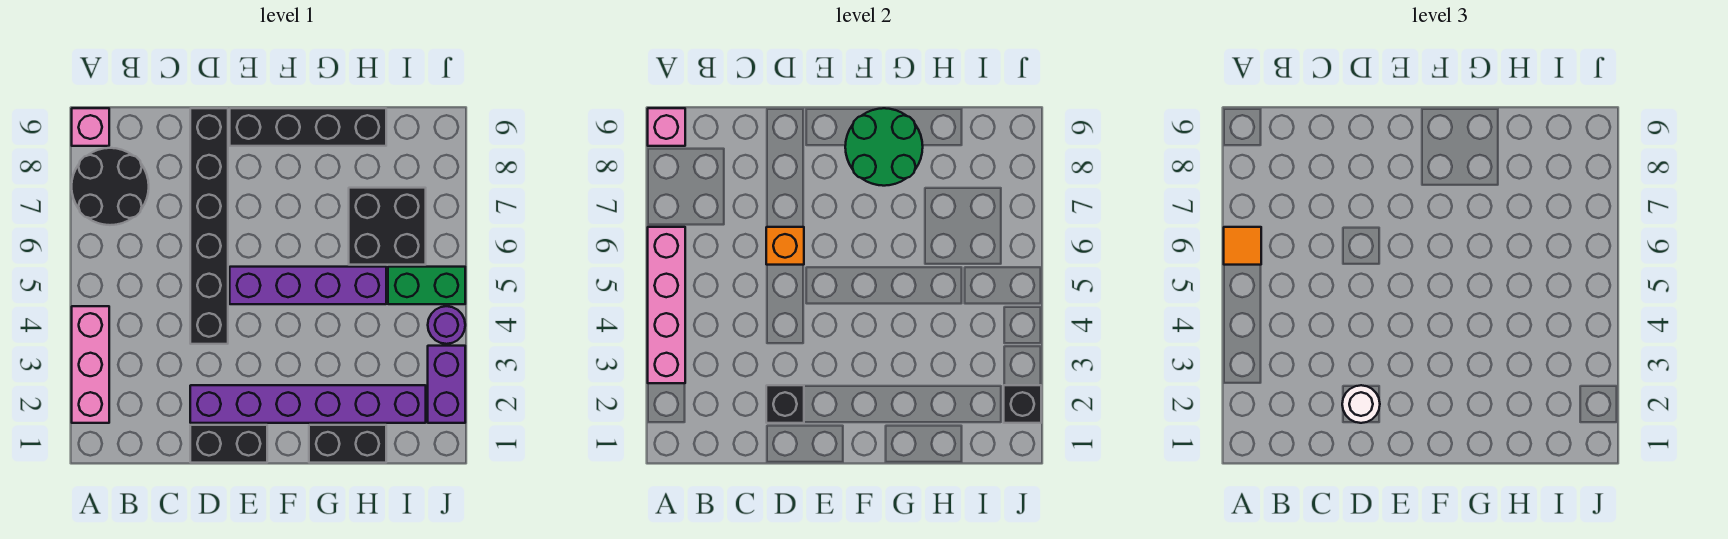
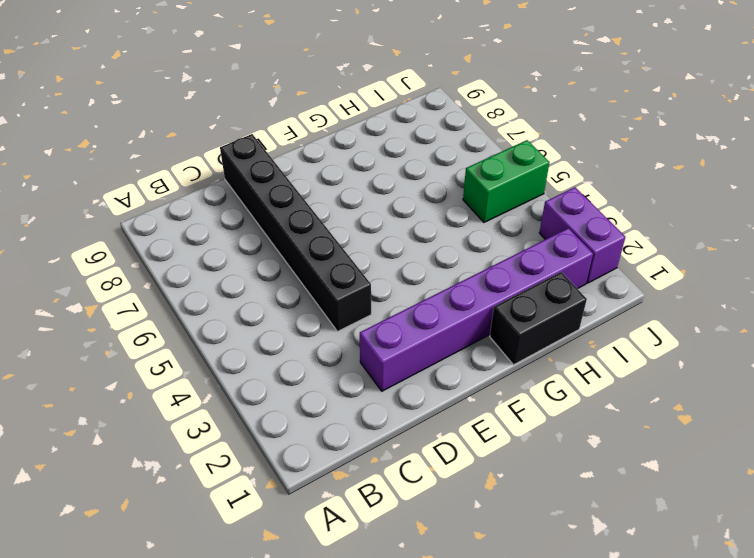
none -> pink brick A2:A4 level 1
none -> black round brick A7:B8 level 1
none -> pink brick A9 level 1

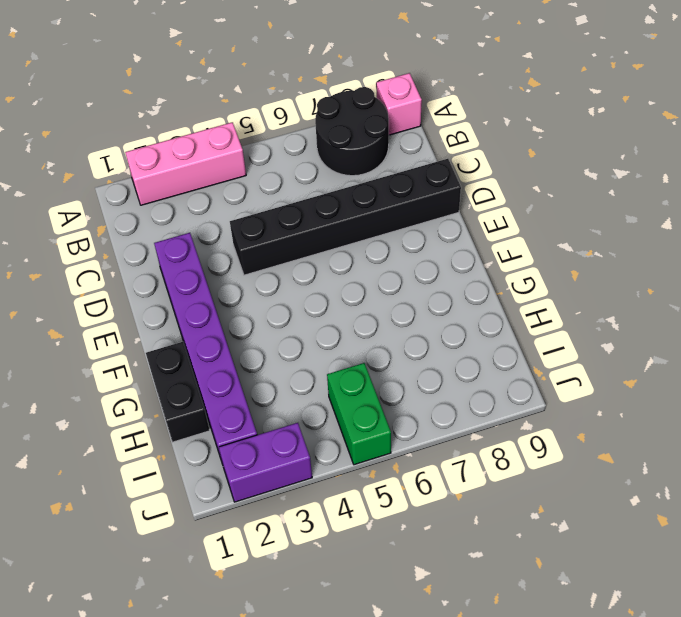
none -> black brick D1:E1 level 1
none -> purple brick E5:H5 level 1
none -> black brick E9:H9 level 1

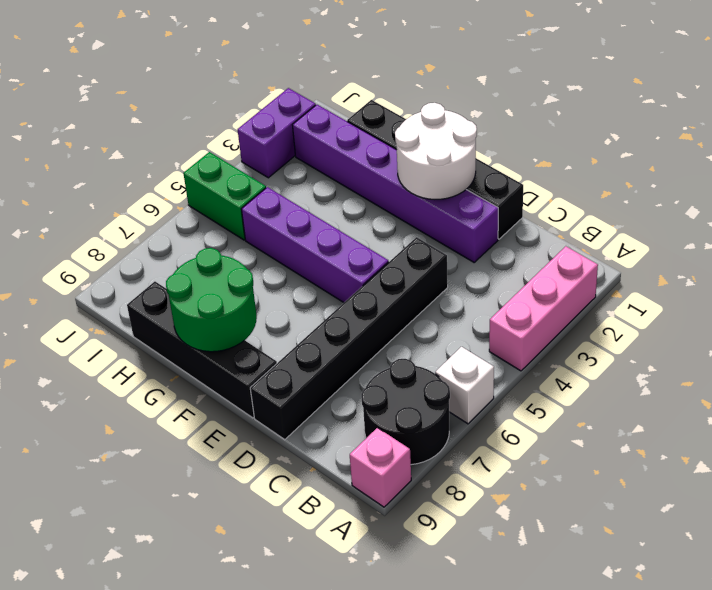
white brick A6 level 1 -> none
white round brick E1:F2 level 2 -> none
none -> black brick H6:I7 level 1
none -> purple round brick J4 level 1
none -> pink brick A3:A6 level 2

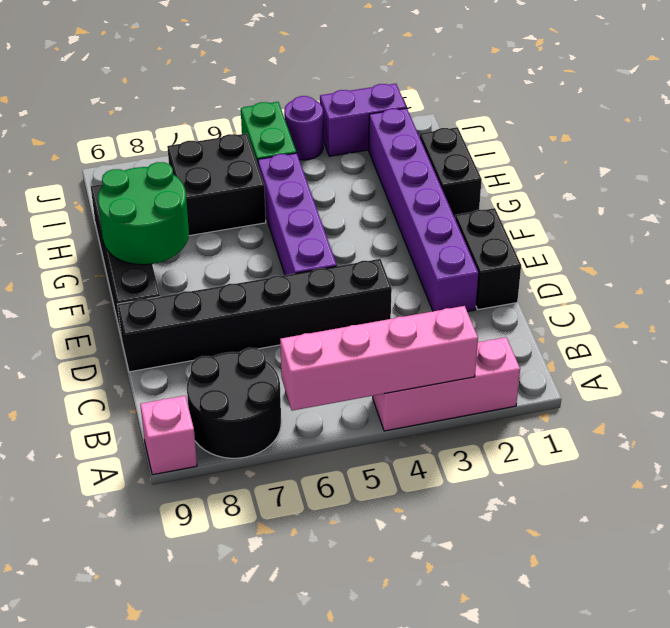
none -> pink brick A9 level 2
none -> black brick D2 level 2
none -> orange brick D6 level 2

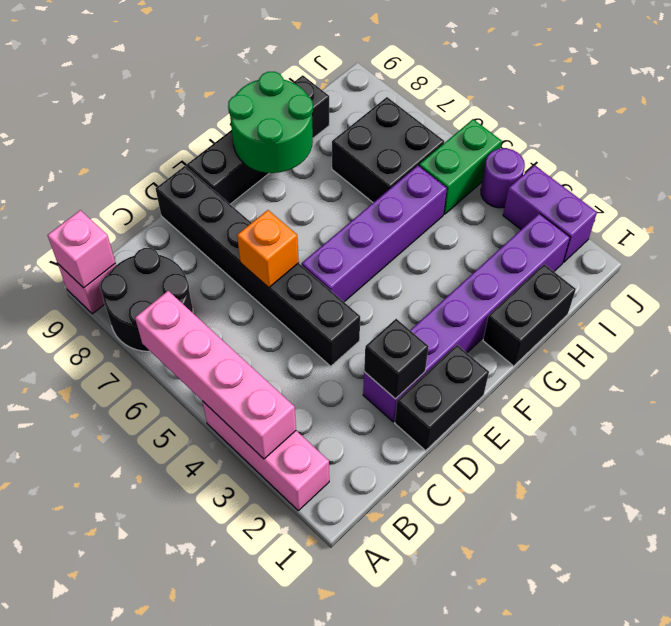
none -> black brick J2 level 2
none -> orange tile A6 level 3
none -> white round brick D2 level 3

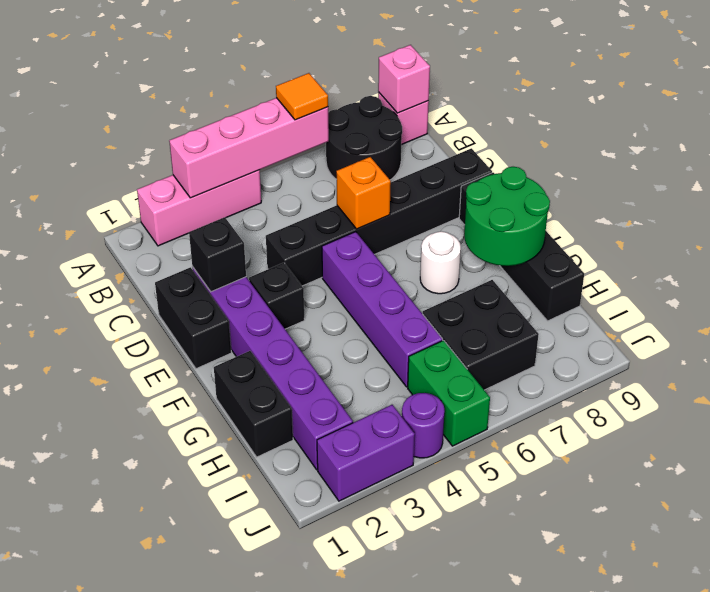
black brick E3 level 1 -> black brick J2 level 2
white round brick F7 level 1 -> white round brick D2 level 3

